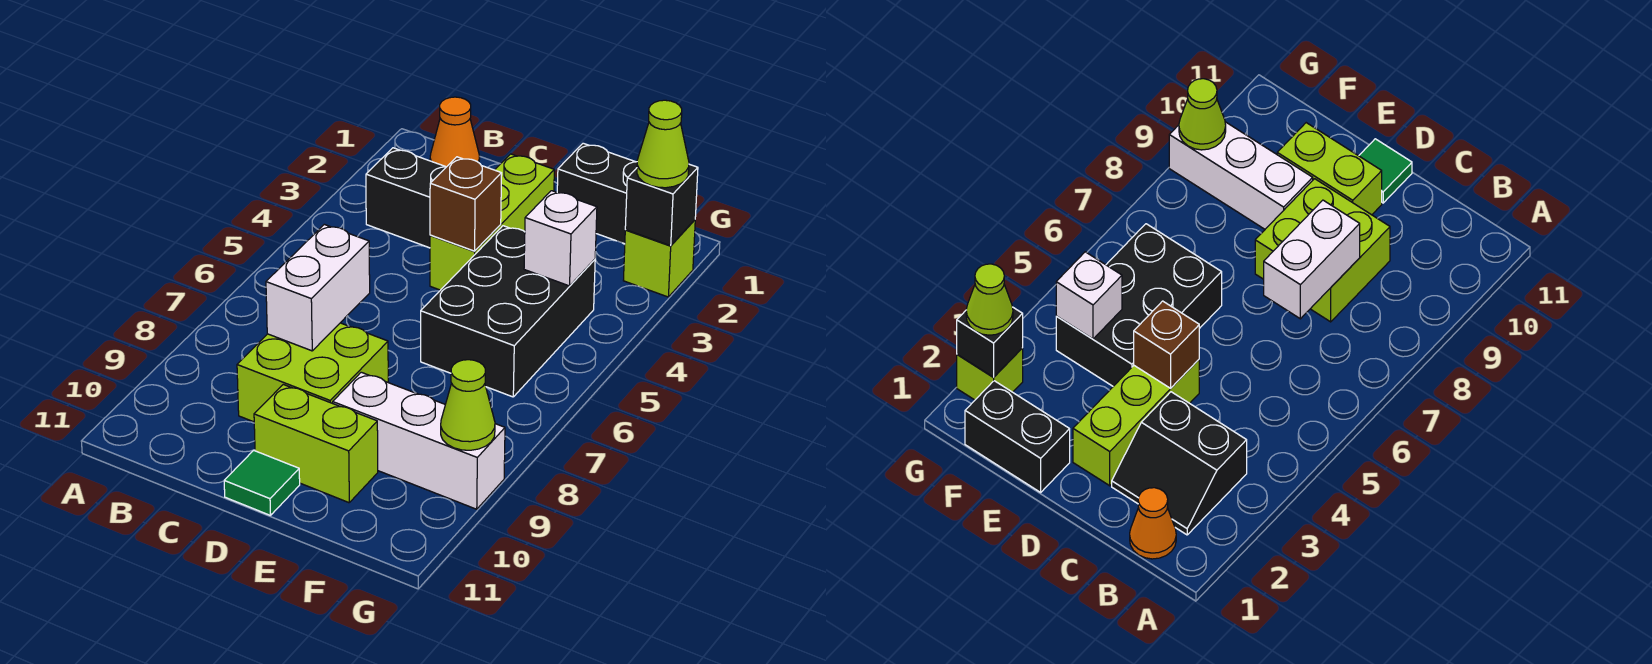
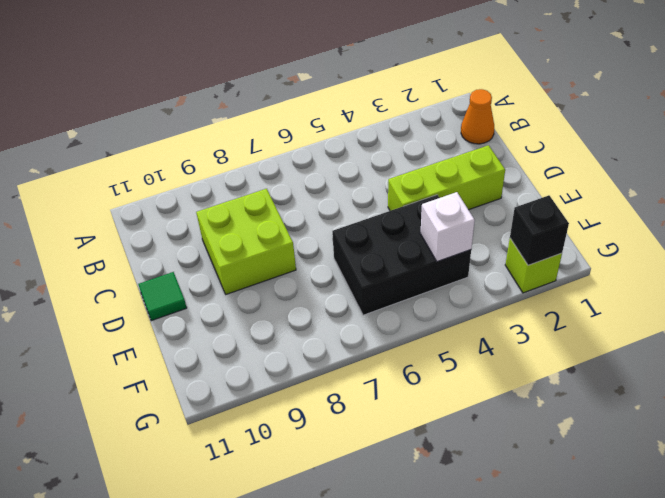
none -> black slope B2:C3 level 1 top 3
none -> lime brick D10:E10 level 1
none -> black brick E1:F1 level 1

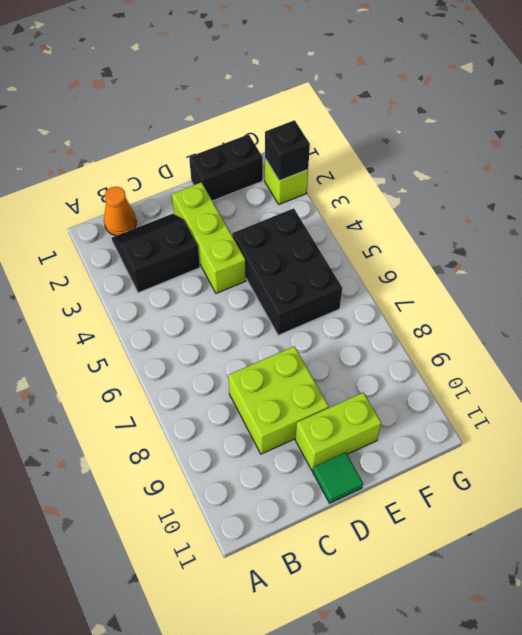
none -> white brick E9:G9 level 1
none -> white brick C7:C8 level 2
none -> brown brick D4 level 2

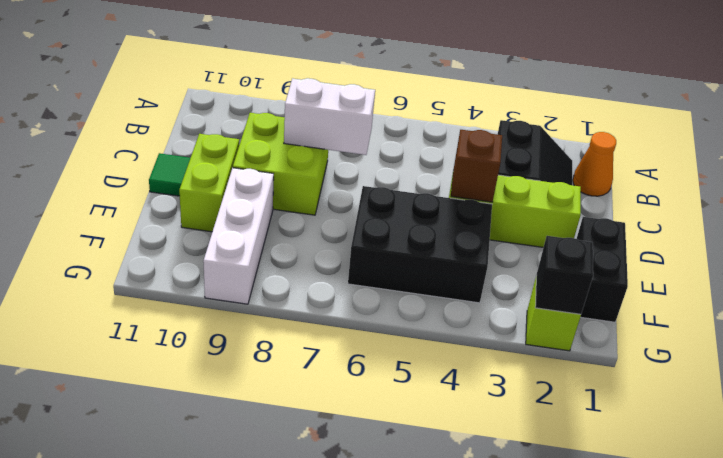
none -> white brick F4 level 2
none -> lime cone G9 level 2
none -> lime cone G2 level 3

